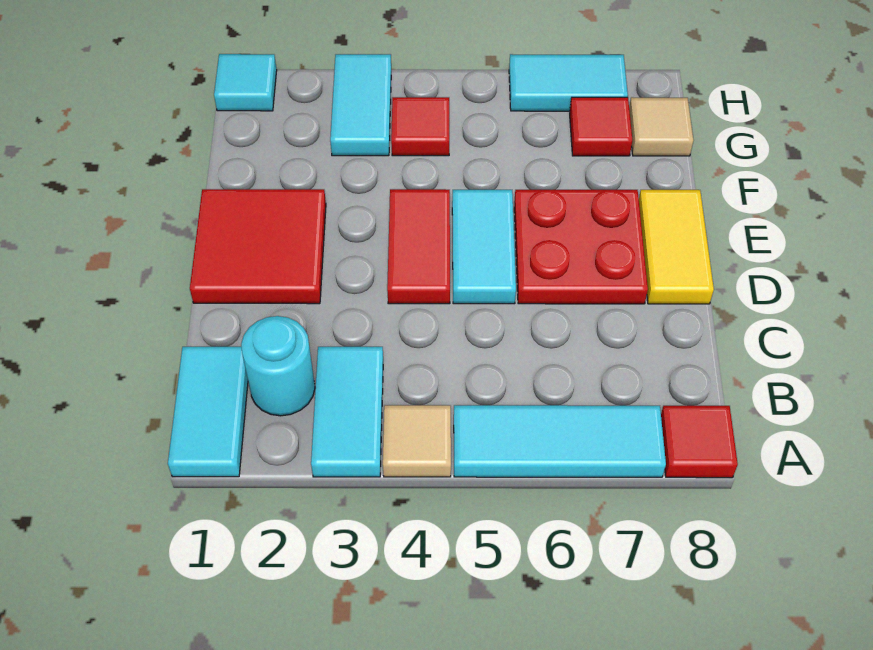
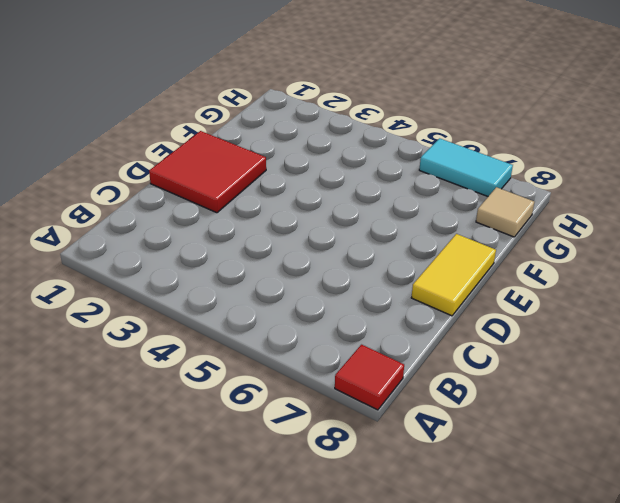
none -> cyan tile A1:B1 level 1
none -> cyan tile A3:B3 level 1
none -> tan tile A4 level 1

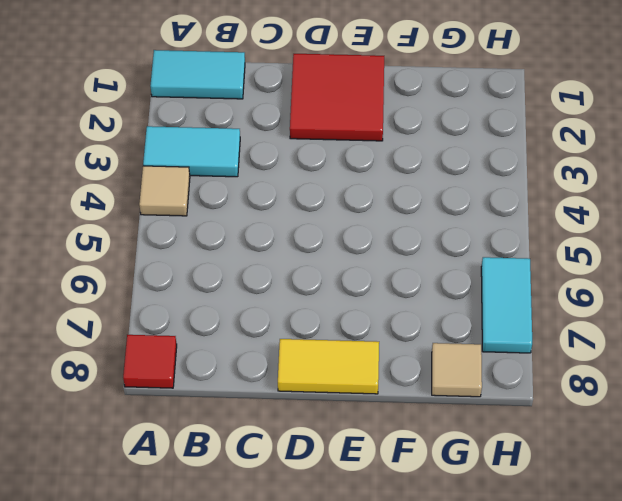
none -> cyan tile A5:A7 level 1
none -> cyan round brick B2 level 1
none -> red tile D4:E4 level 1

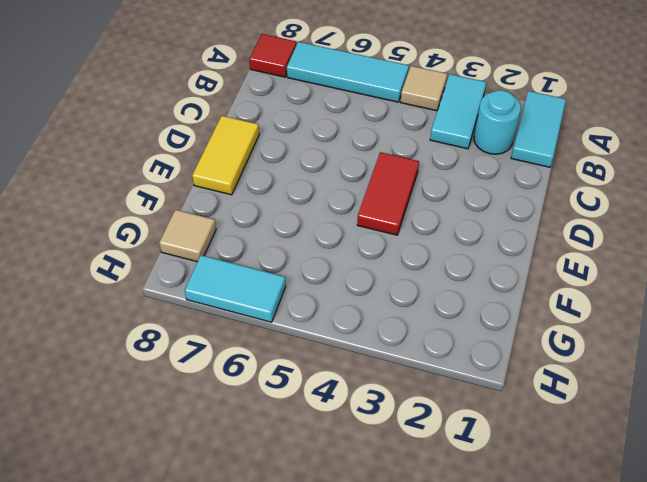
none -> red tile D1:E2 level 1
none -> cyan tile D5:E5 level 1
none -> red plate D6:E7 level 1

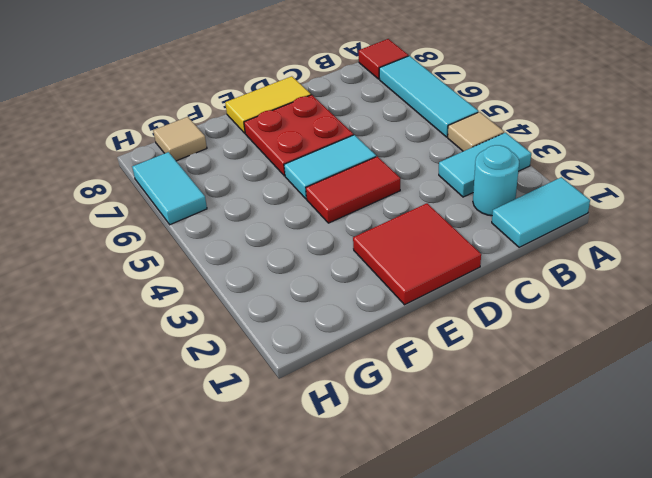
none -> cyan tile G3:H3 level 1
none -> red tile G4 level 1
none -> red tile G7 level 1

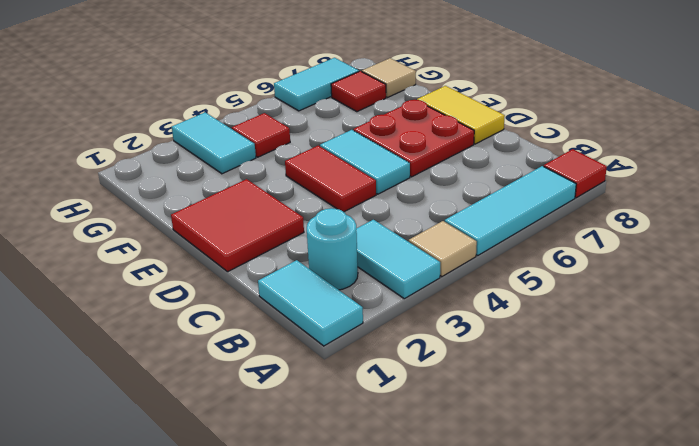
none -> cyan tile H1 level 1

